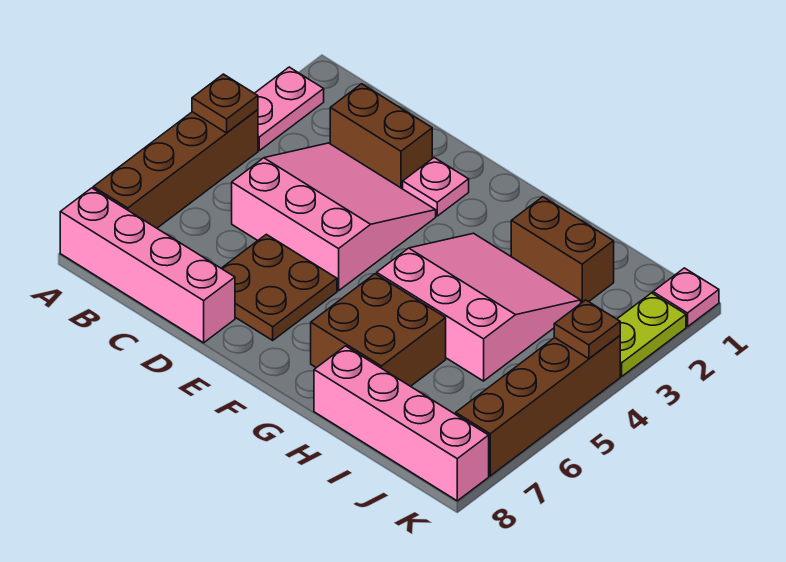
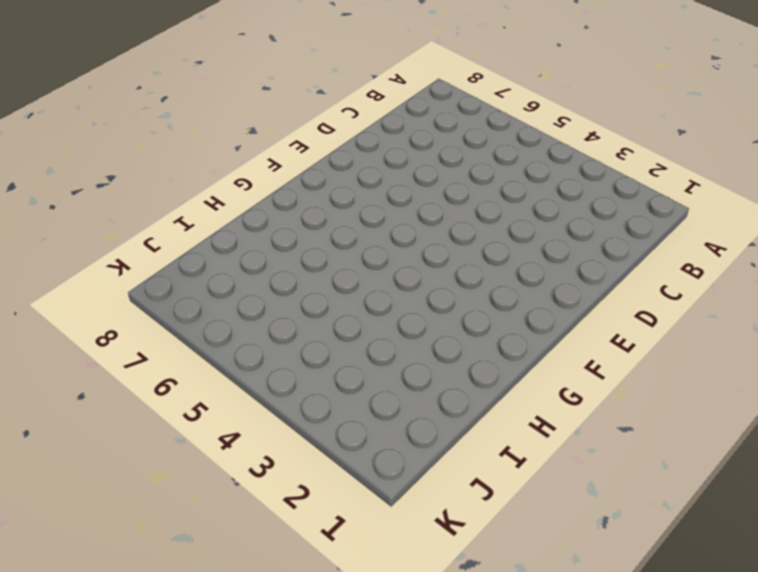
none -> pink plate A2:A3 level 1
none -> brown brick A4:A7 level 1
none -> pink brick A8:D8 level 1

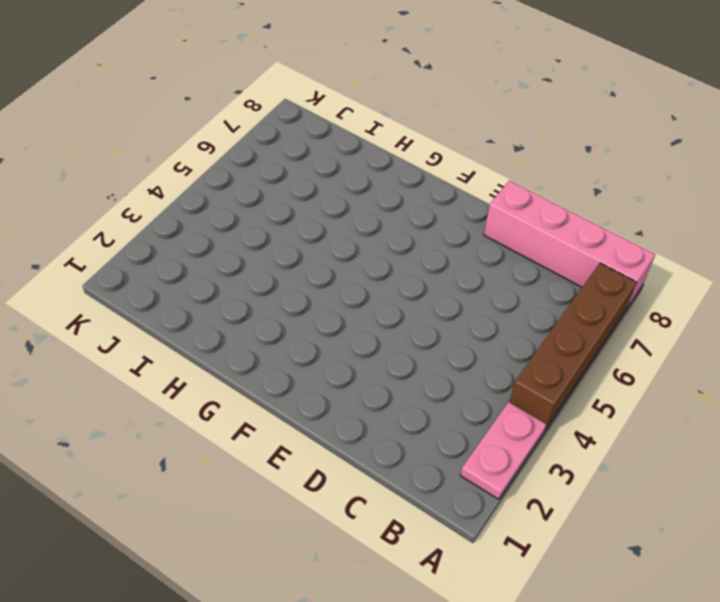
none -> brown brick C2:D2 level 1
none -> pink slope C3:E5 level 1 top 5
none -> brown plate D6:E7 level 1

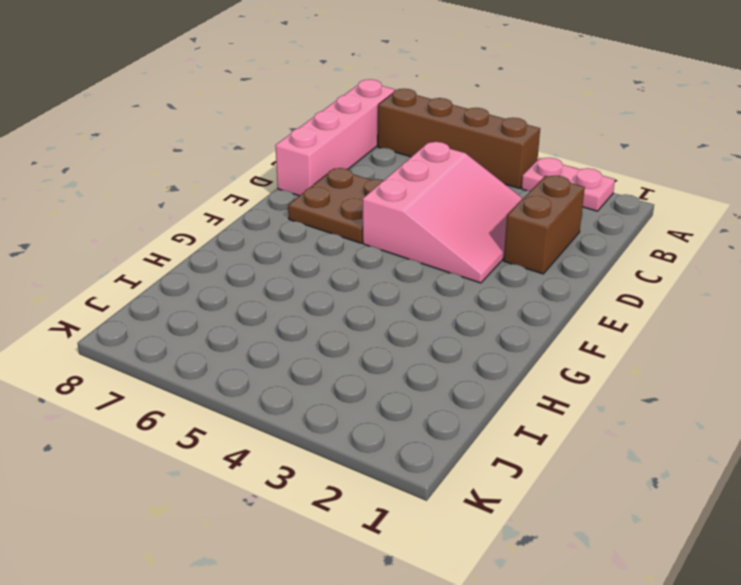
none -> pink plate E2 level 1
none -> pink slope G3:I5 level 1 top 5
none -> brown brick G6:H7 level 1

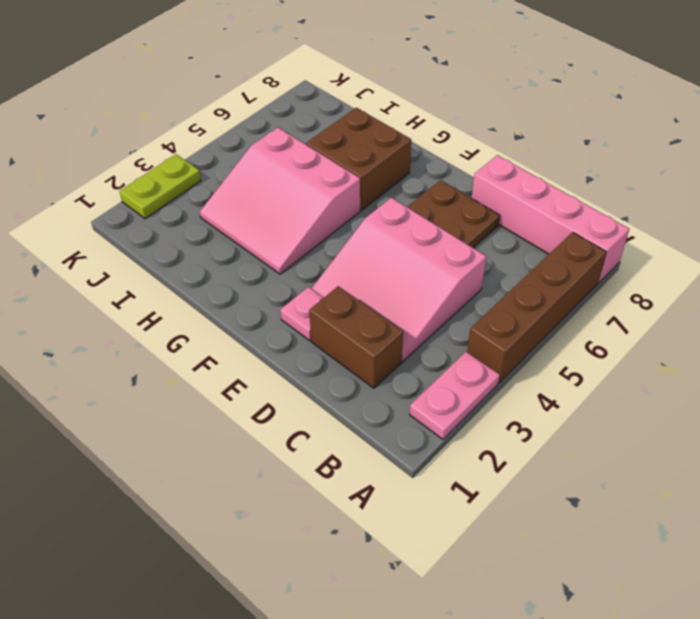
none -> brown brick H2:I2 level 1
none -> pink brick H8:K8 level 1
none -> pink plate K1 level 1

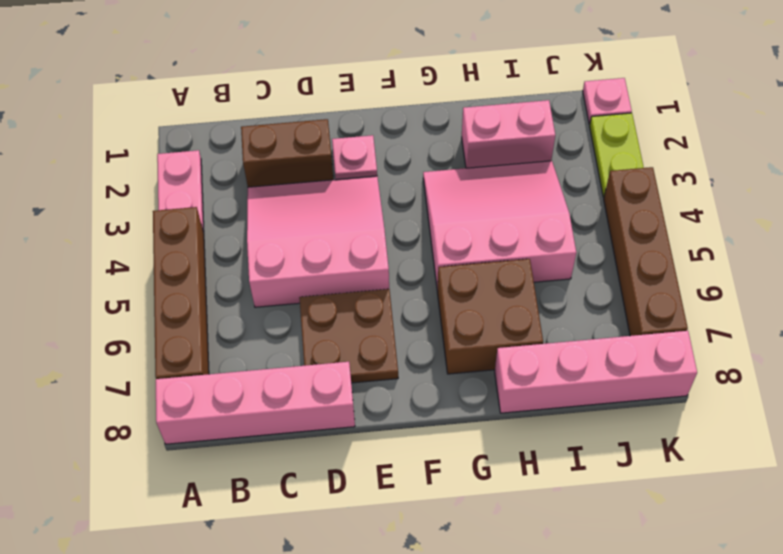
pink brick H2:I2 level 1 -> brown brick H2:I2 level 1
none -> brown plate A4 level 2
none -> brown plate K4 level 2

